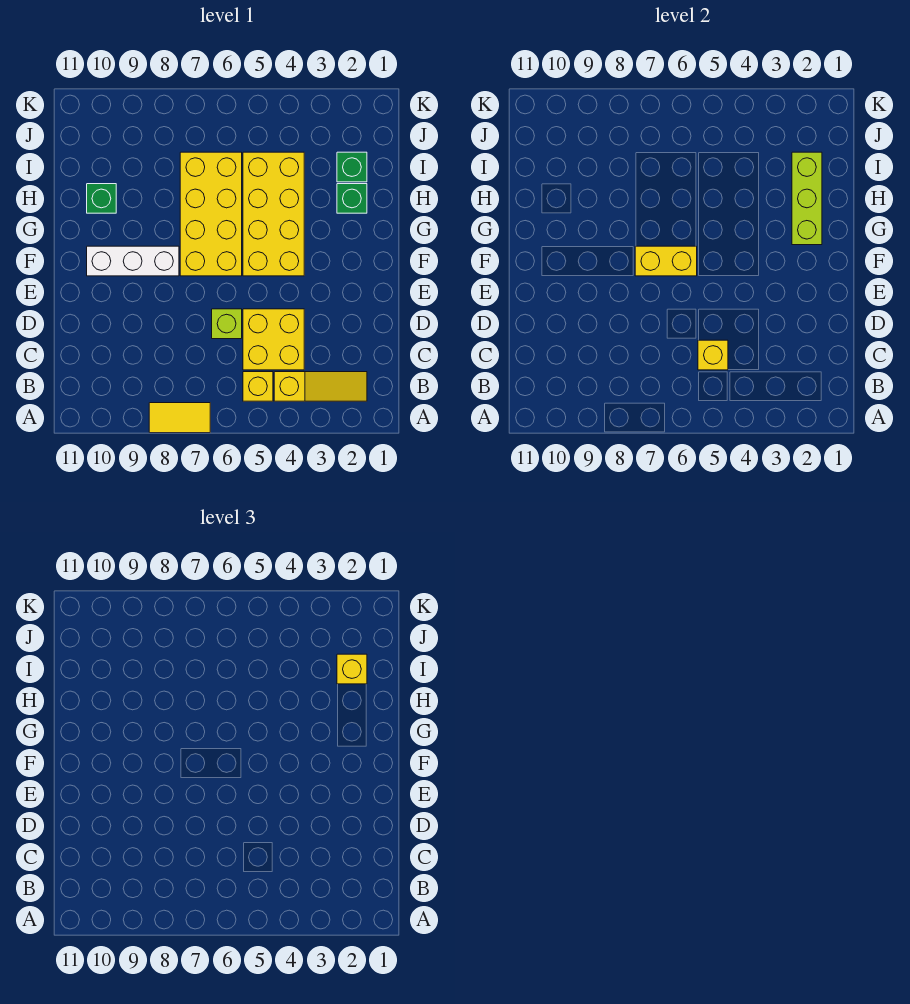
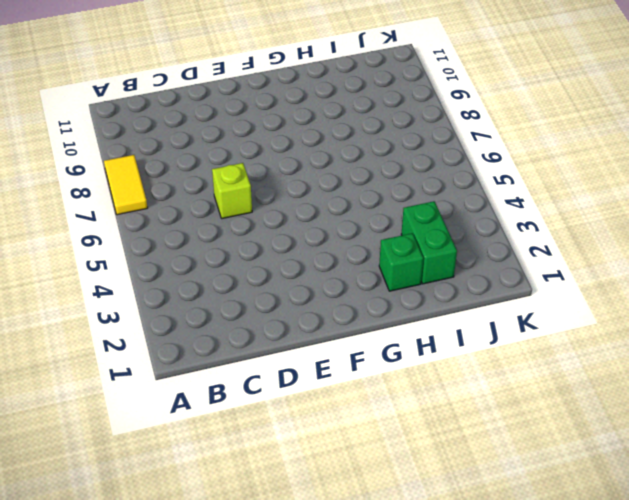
green brick I2:I3 level 1 -> green brick I2 level 1
none -> yellow slope B2:B4 level 1 top 4
none -> yellow brick B5 level 1
none -> yellow brick C4:D5 level 1

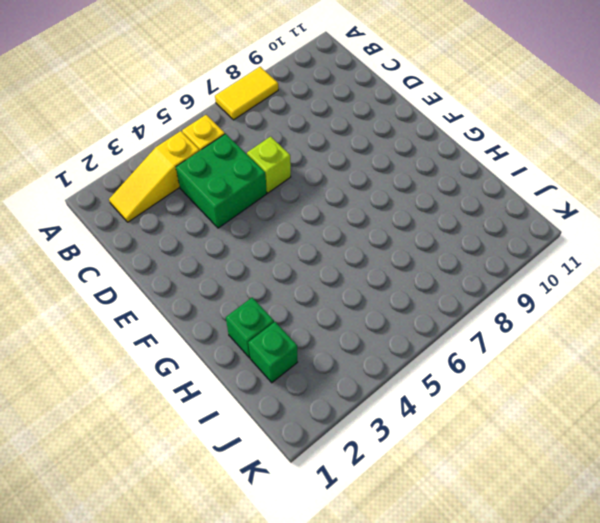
green brick C4:D5 level 1 -> yellow brick C4:D5 level 1
none -> yellow brick F4:I5 level 1
none -> yellow brick F6:I7 level 1
none -> white brick F8:F10 level 1

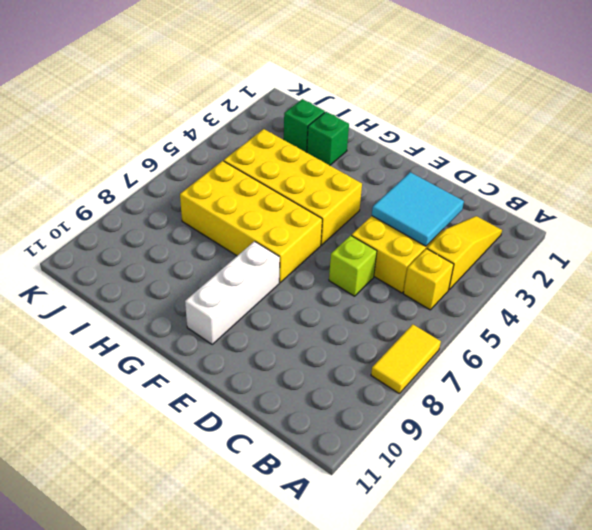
cyan tile C3:D4 level 2 -> none
none -> green brick H10 level 1
none -> yellow brick C5 level 2
none -> yellow brick F6:F7 level 2

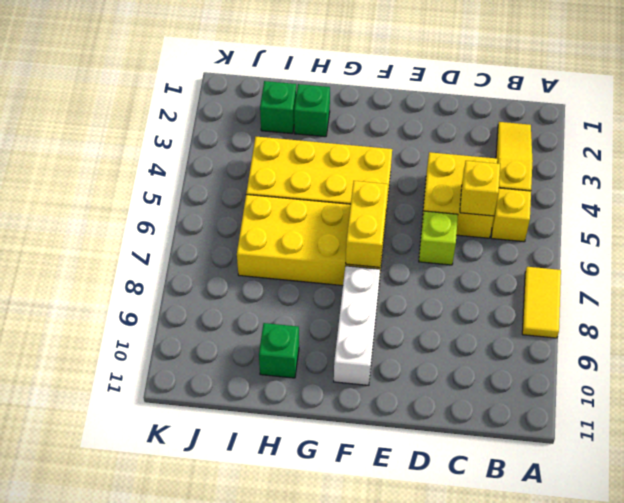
none -> lime brick G2:I2 level 2
none -> yellow brick I2 level 3

